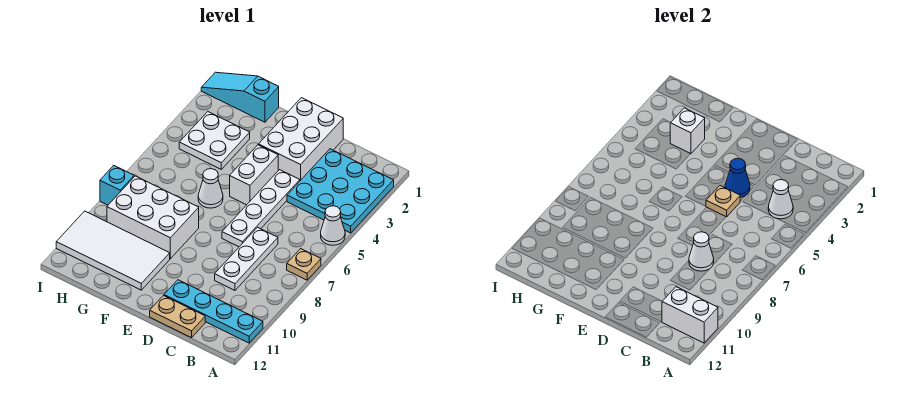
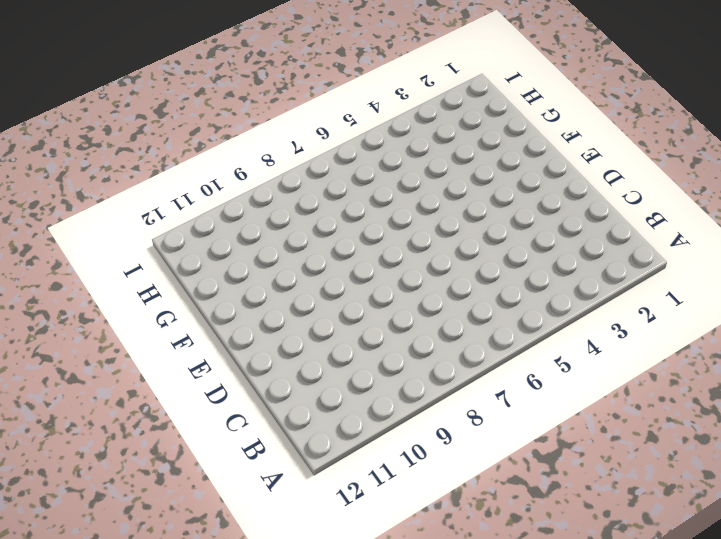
none -> cyan plate A2:C4 level 1
none -> white cone A5 level 1
none -> tan plate A7 level 1

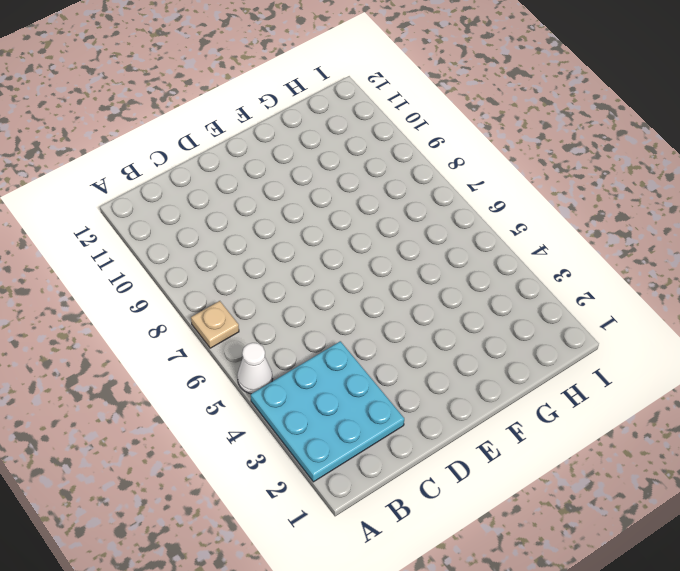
none -> cyan plate A11:D11 level 1
none -> white plate C7:C9 level 1
none -> tan plate C12:D12 level 1

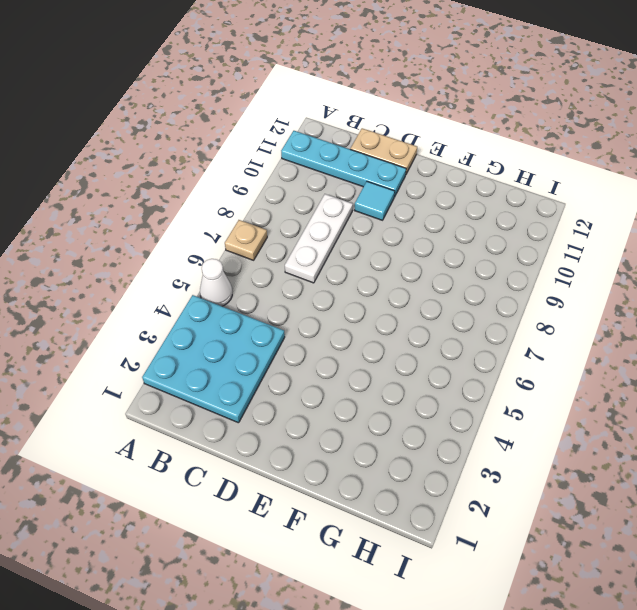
cyan tile D10 level 1 -> none
none -> white brick D1:E3 level 1
none -> white plate D4:D7 level 1
none -> white brick E4:E5 level 1

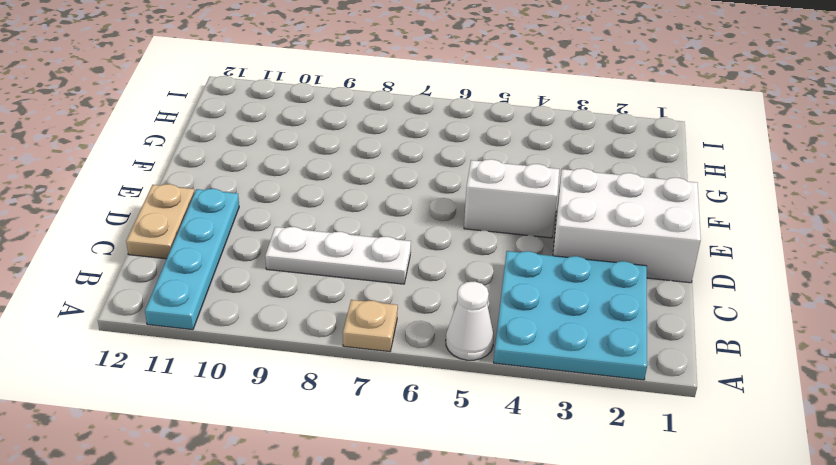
none -> white plate D4:D7 level 1
none -> white cone F6 level 1
none -> white brick F8:H9 level 1

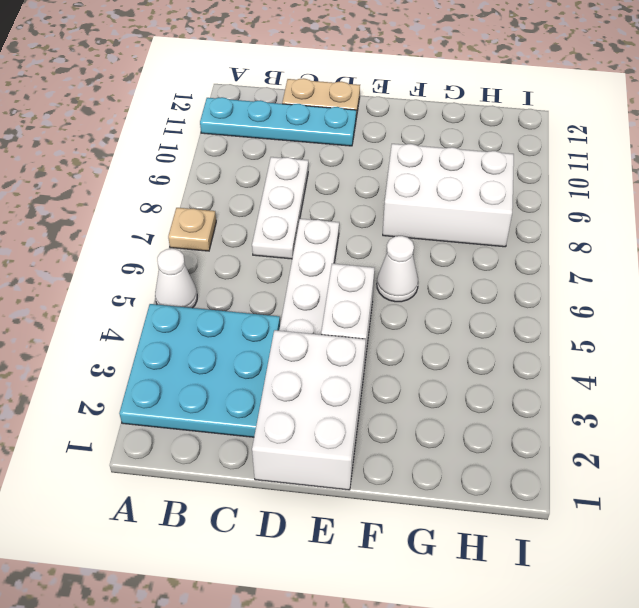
none -> white tile F10:I11 level 1
none -> cyan slope G1:I1 level 1 top G
none -> white plate G3:H4 level 1

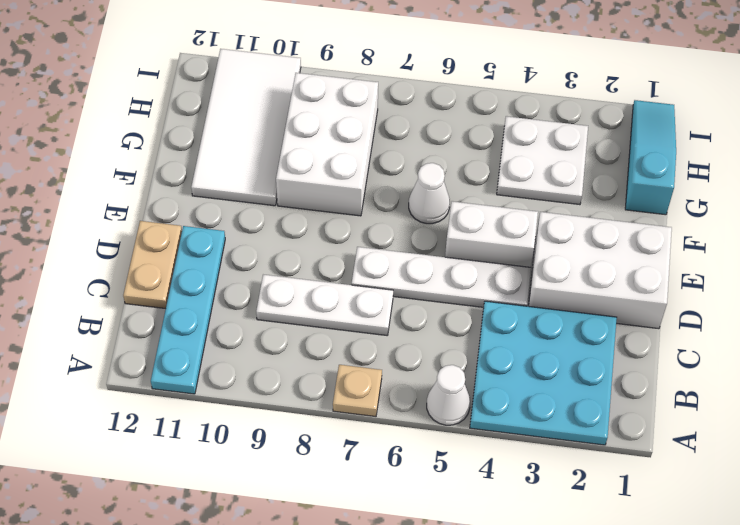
none -> cyan brick I8 level 1
none -> white brick A11:B11 level 2
none -> white cone B4 level 2

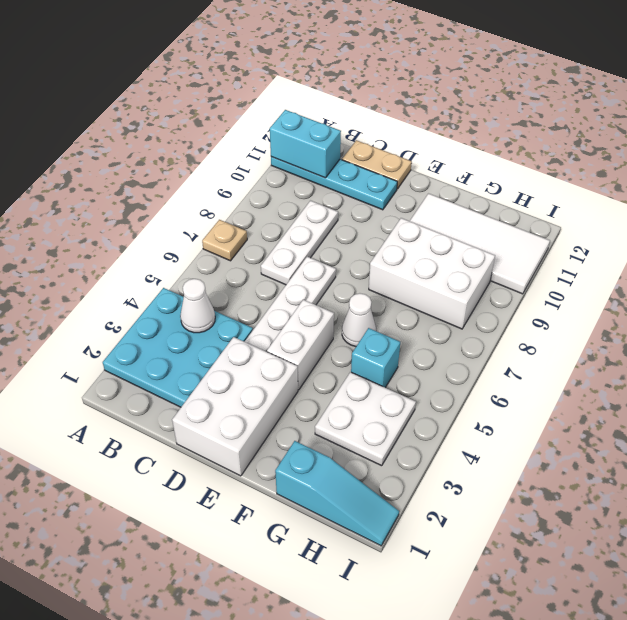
cyan brick A11:B11 level 2 -> white brick A11:B11 level 2
cyan brick G5 level 1 -> cyan brick I8 level 1
none -> white cone A5 level 1
none -> white cone C8 level 2
none -> blue cone D4 level 2

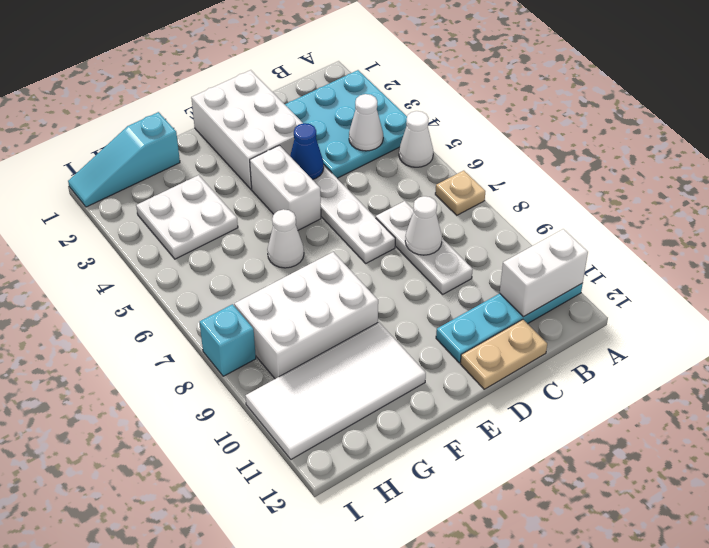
none -> tan plate D5 level 2
none -> white brick G3 level 2

